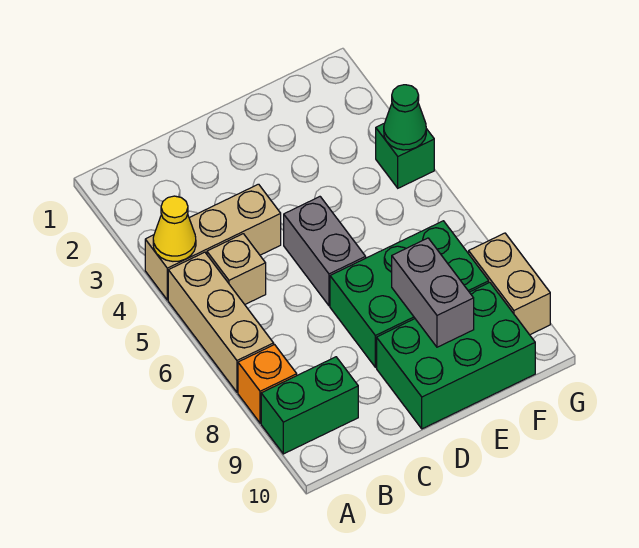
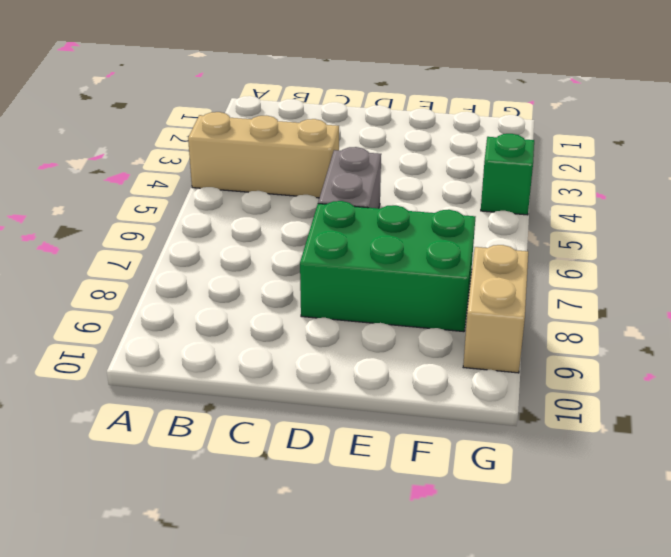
none -> tan brick A5:A7 level 1
none -> orange brick A8 level 1
none -> green brick A9:B9 level 1

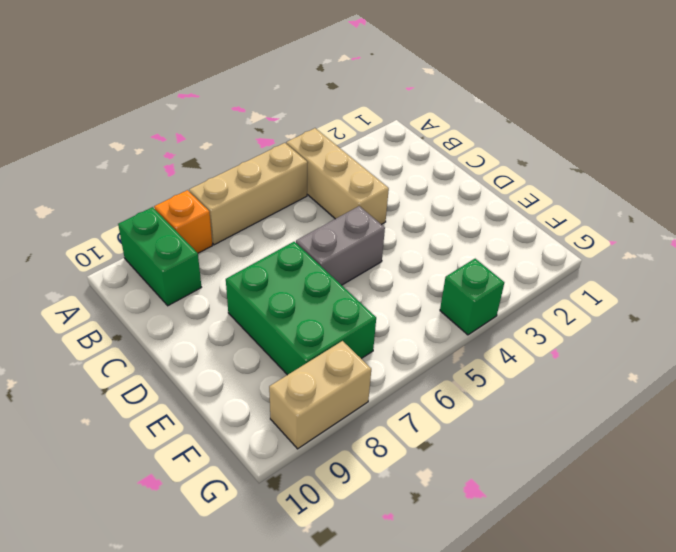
none -> tan brick B5 level 1
none -> green brick D9:F10 level 1
none -> yellow cone A4 level 2

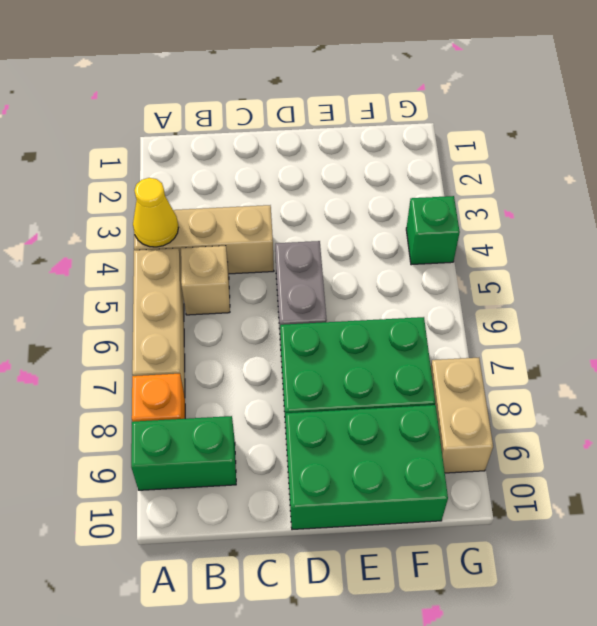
none -> grey brick E8:E9 level 2
none -> green cone G4 level 2

